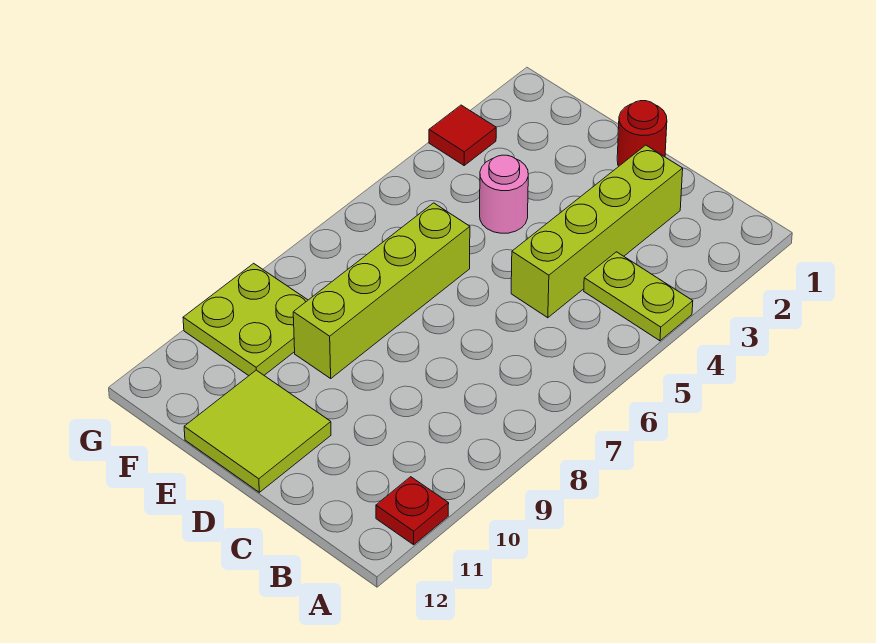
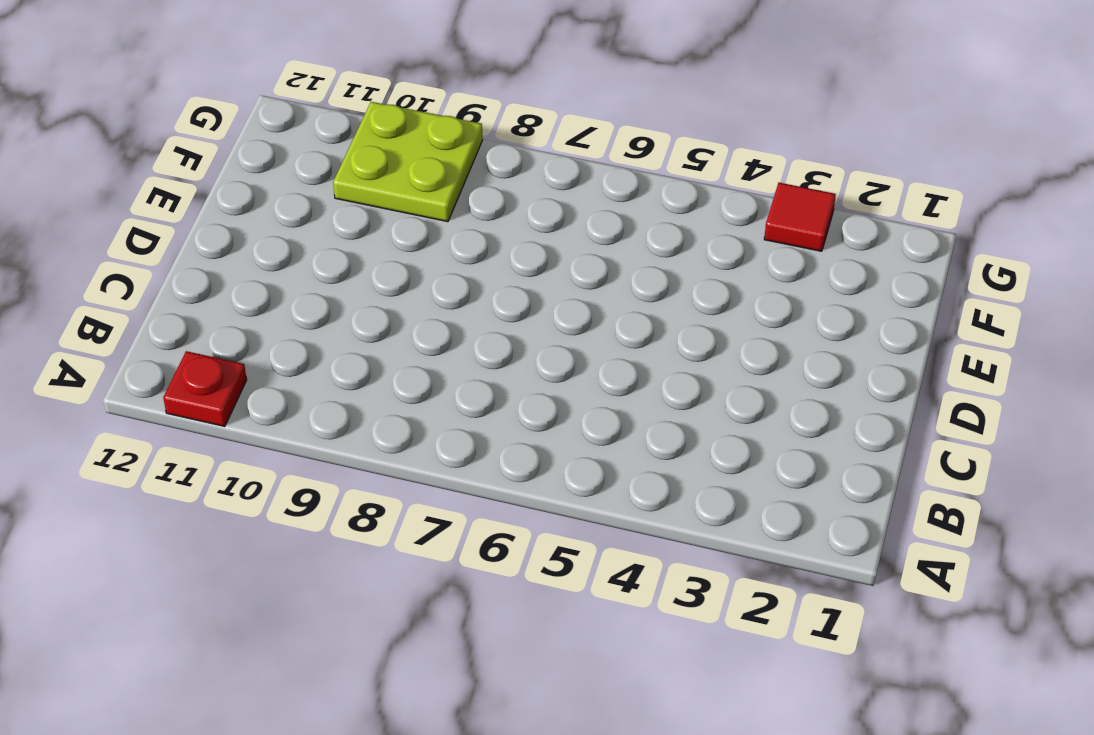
none -> lime plate A4:B4 level 1
none -> lime brick C2:C5 level 1

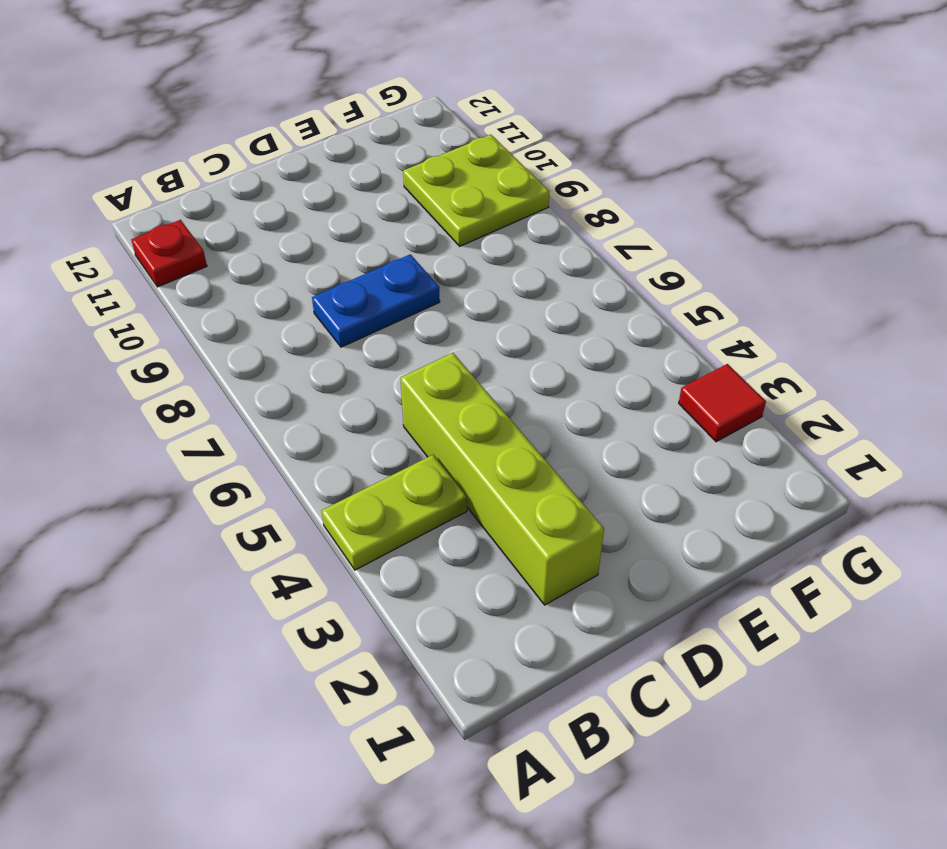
blue plate C8:D8 level 1 -> none
none -> red round brick D1 level 1
none -> lime tile D11:E12 level 1

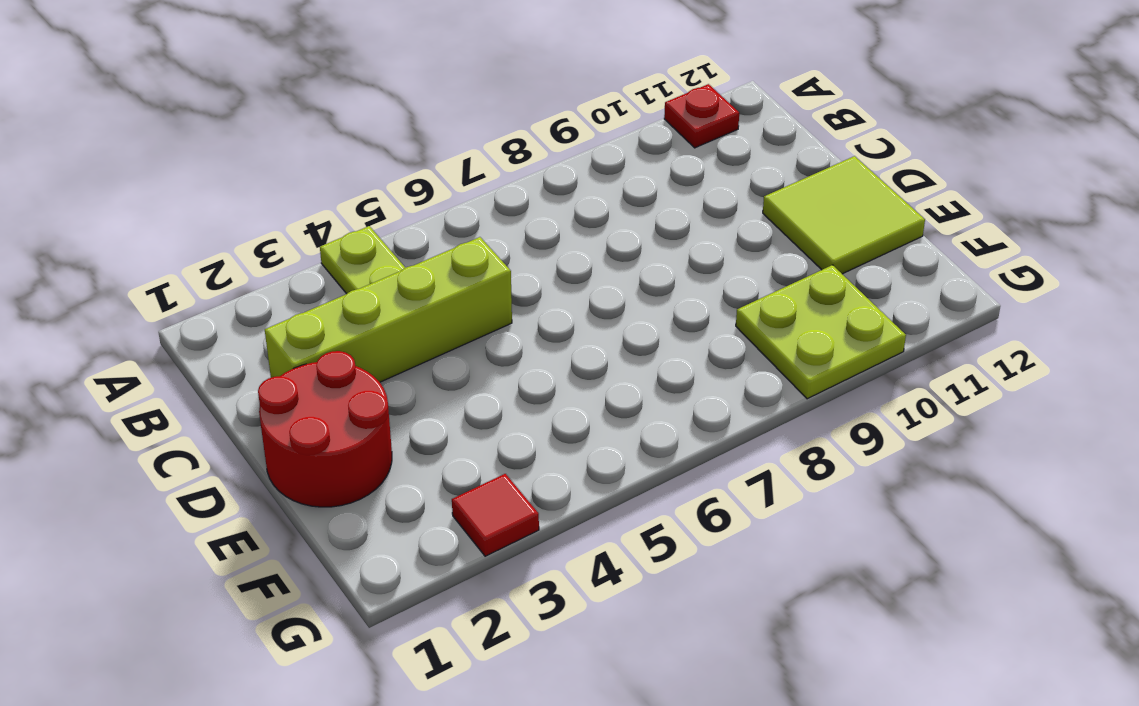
red round brick D1:E2 level 1 -> red round brick D1 level 1
none -> pink round brick E4 level 1
none -> lime brick E6:E9 level 1

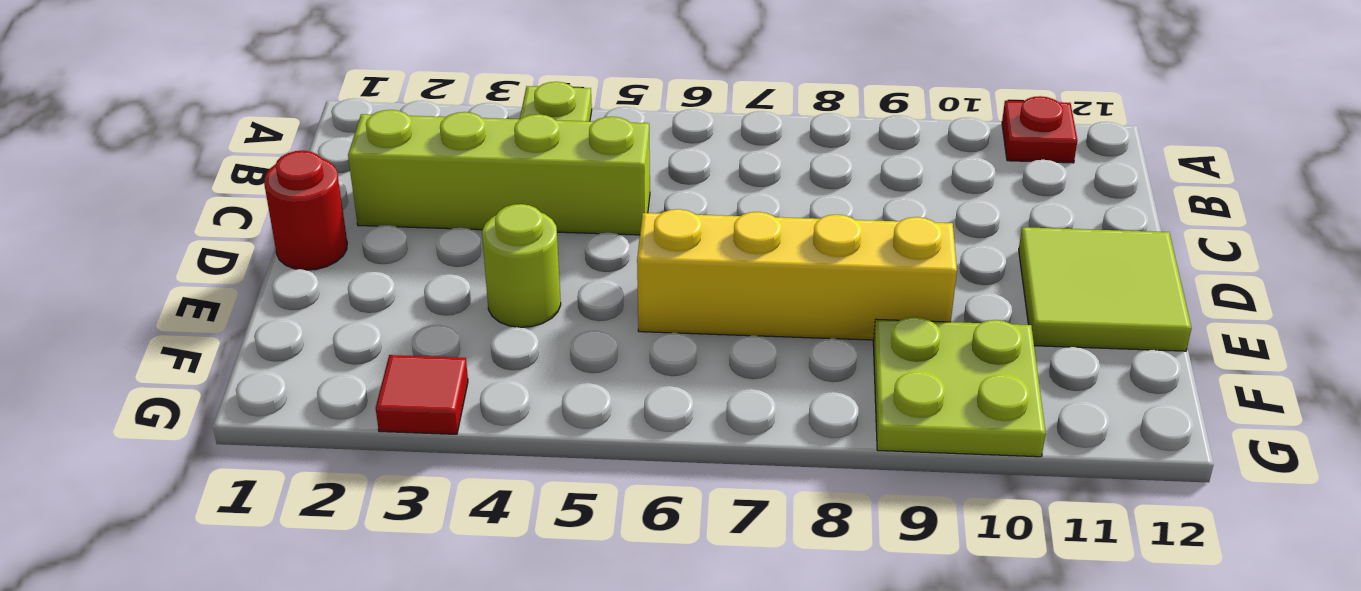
lime round brick E4 level 1 -> pink round brick E4 level 1
yellow brick E6:E9 level 1 -> lime brick E6:E9 level 1

